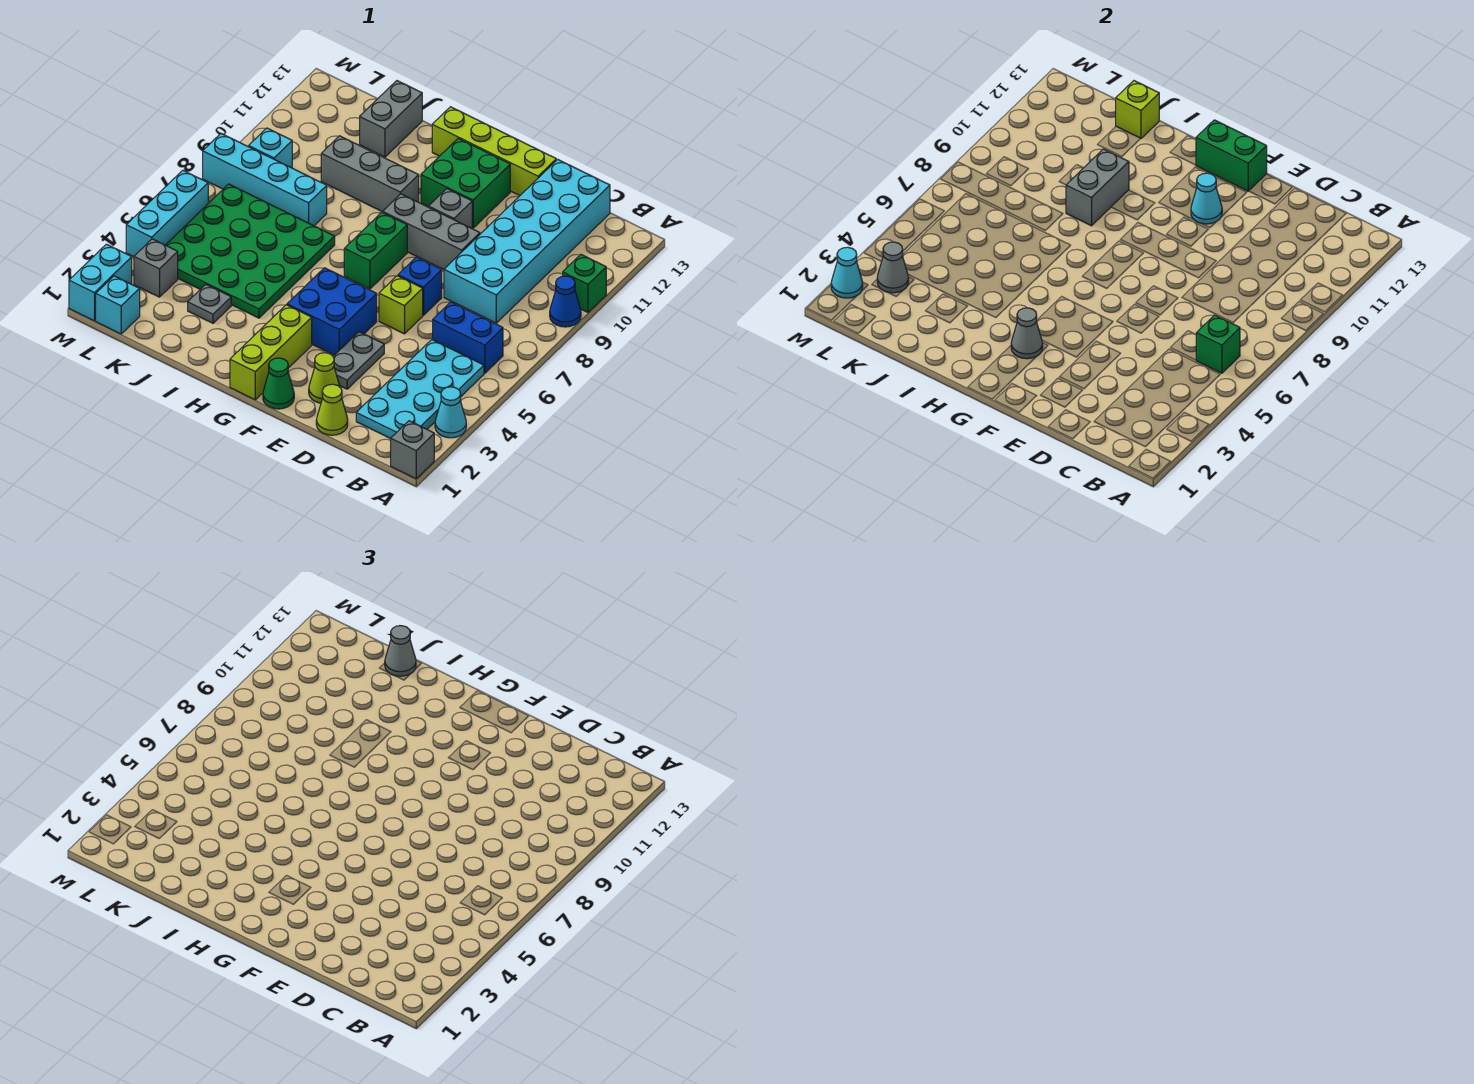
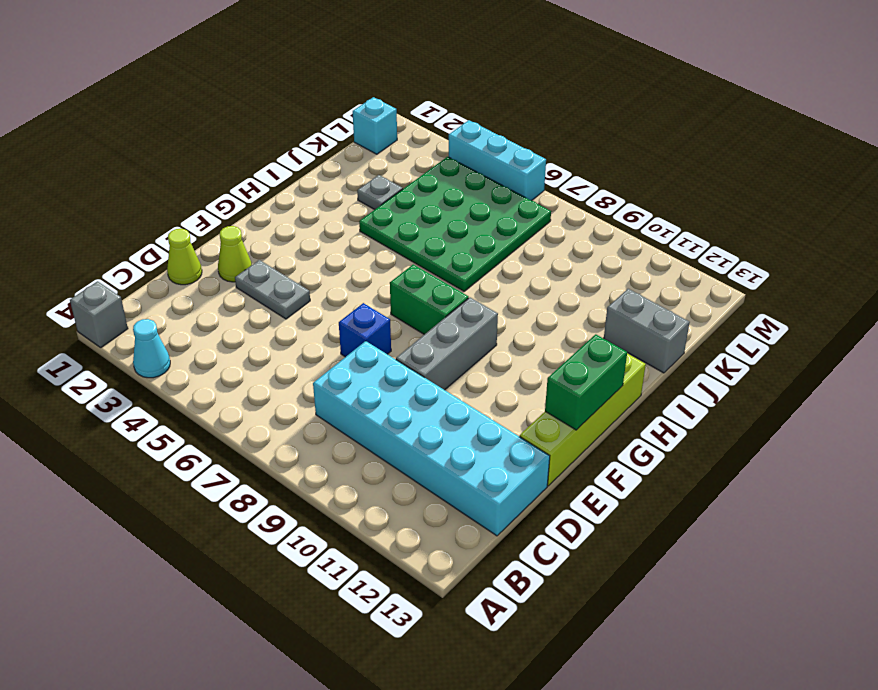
none -> blue cone A9 level 1
none -> green brick A10 level 1
none -> cyan plate B2:C5 level 1
none -> blue brick B6:C6 level 1

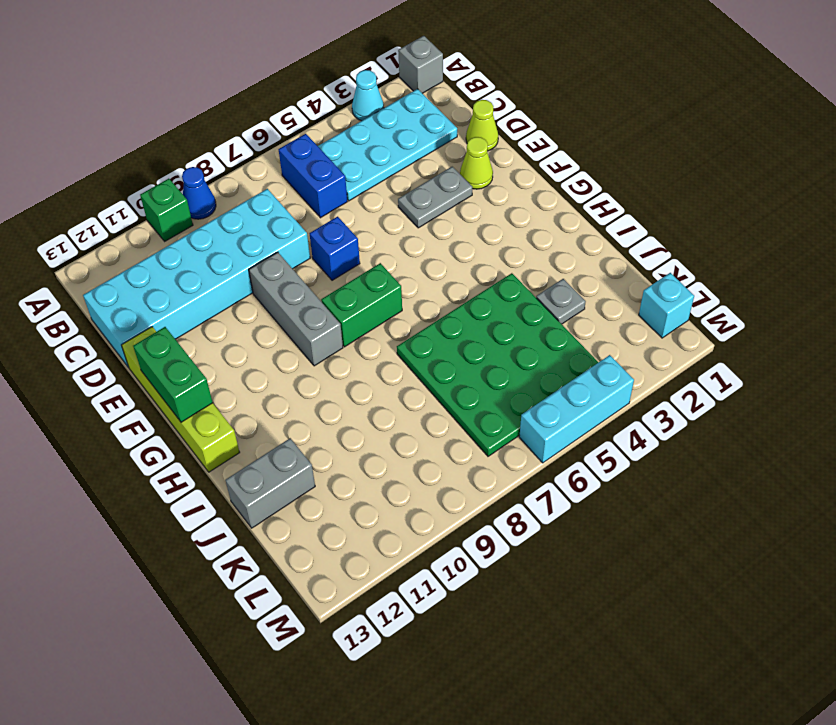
none -> lime brick E6 level 1
none -> green cone F1 level 1
none -> blue brick F4:G5 level 1
none -> grey brick F10 level 1

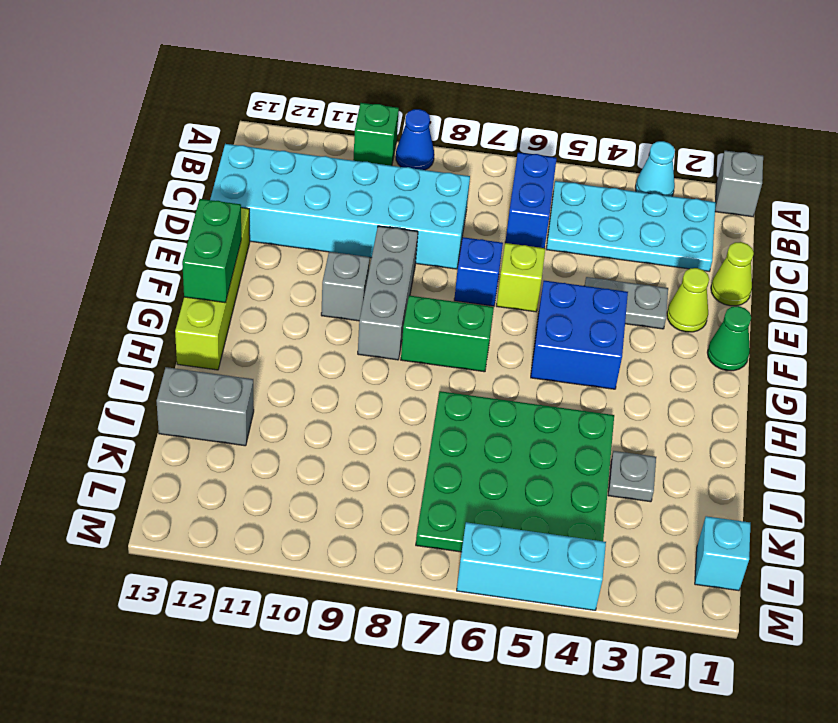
none -> green brick F11:G12 level 1
none -> lime brick G1:G3 level 1
none -> grey brick H10:J10 level 1
none -> cyan brick J8:M8 level 1

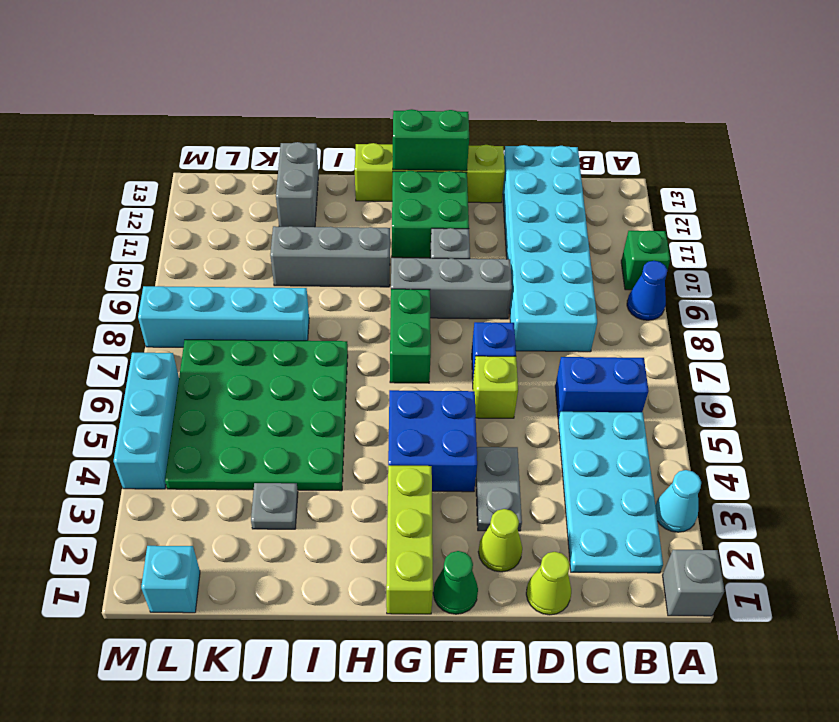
none -> grey brick L3 level 1
none -> cyan brick L9 level 1
none -> cyan brick M1:M2 level 1
none -> green brick B6 level 2

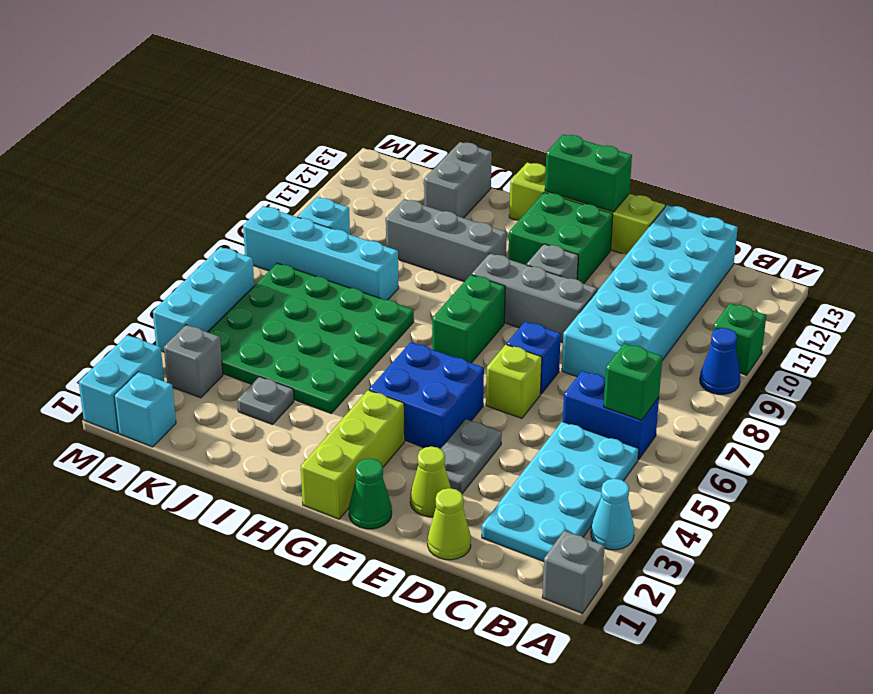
none -> cyan cone F11 level 2
none -> grey cone G3 level 2
none -> grey brick I9:I10 level 2
none -> lime brick J13 level 2

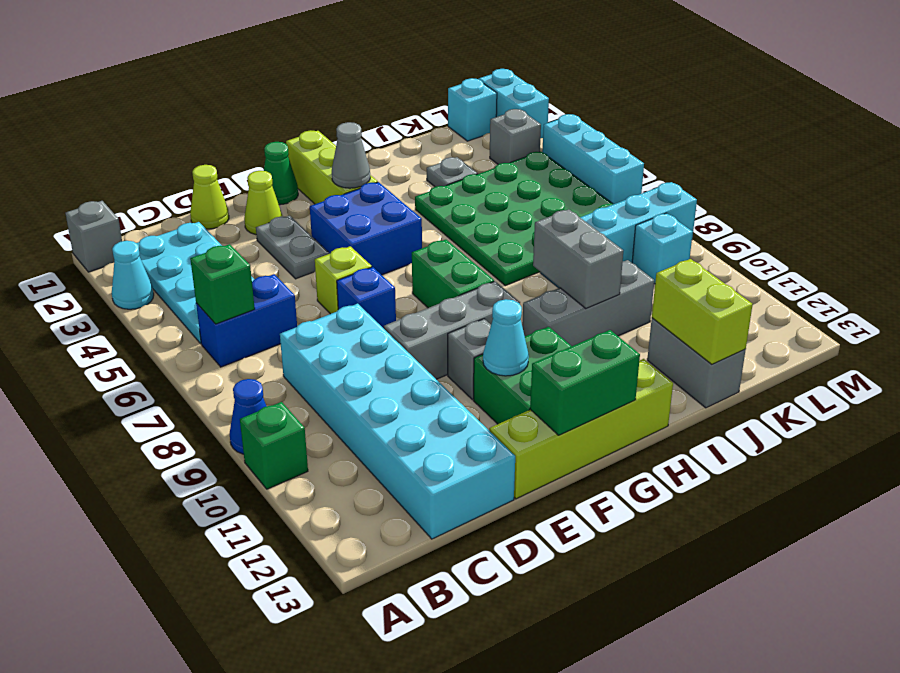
lime brick J12:J13 level 2 -> lime brick J13 level 2
none -> grey cone L3 level 2
none -> cyan cone M2 level 2
none -> grey cone J13 level 3

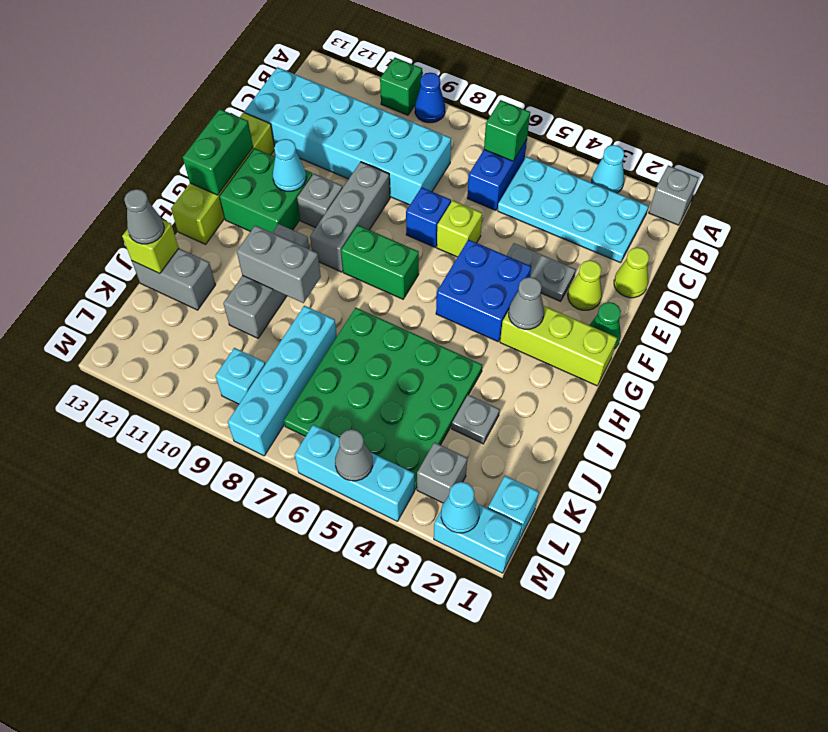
grey cone M5 level 2 -> grey cone L3 level 2

